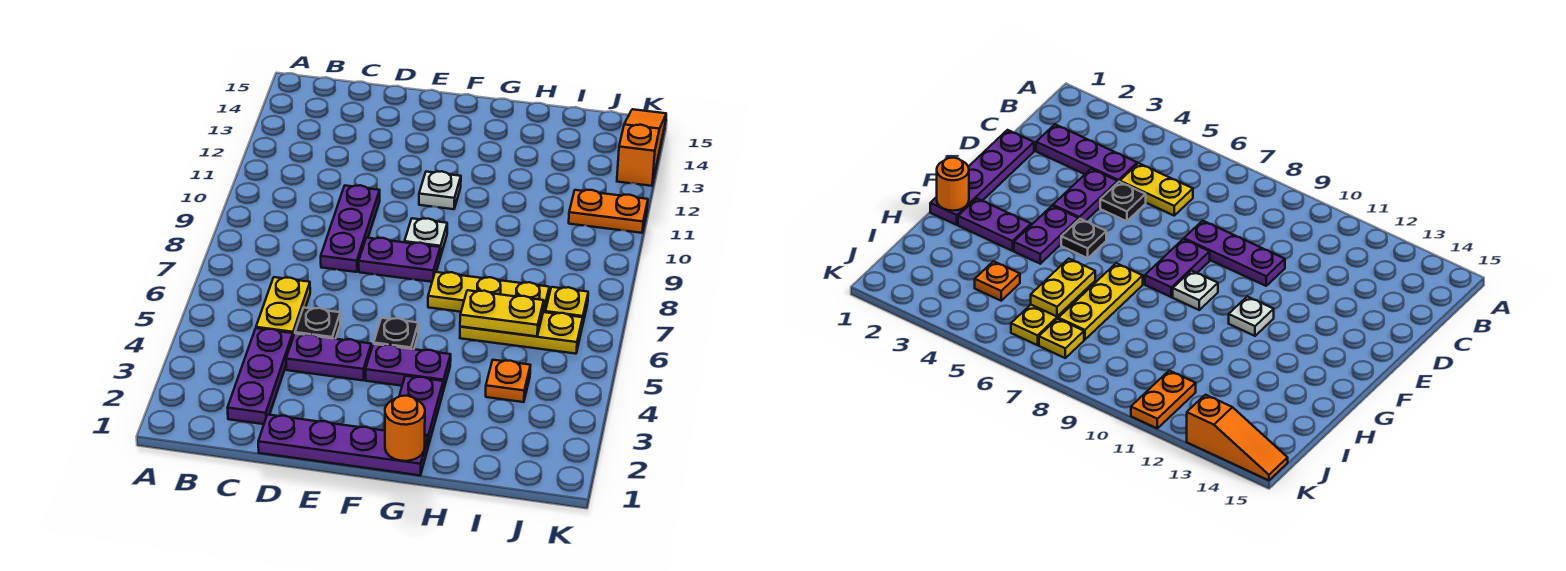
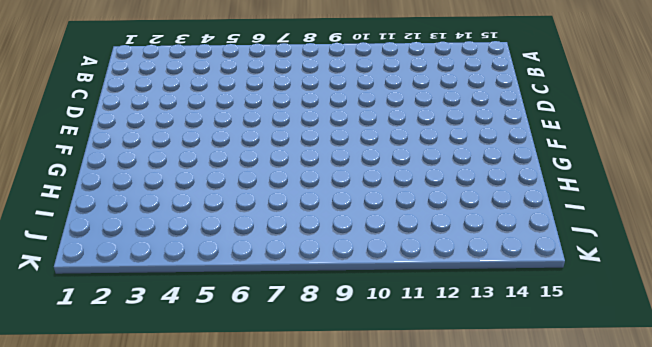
none -> purple plate C2:C4 level 1
none -> yellow plate C5:C6 level 1
none -> purple plate D1:G1 level 1

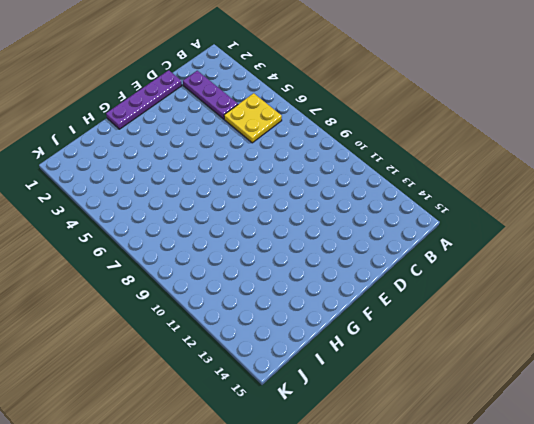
yellow plate B5:C6 level 1 -> yellow plate C5:C6 level 1
none -> purple plate D4:E4 level 1
none -> black plate D5 level 1
none -> purple plate D8:D10 level 1

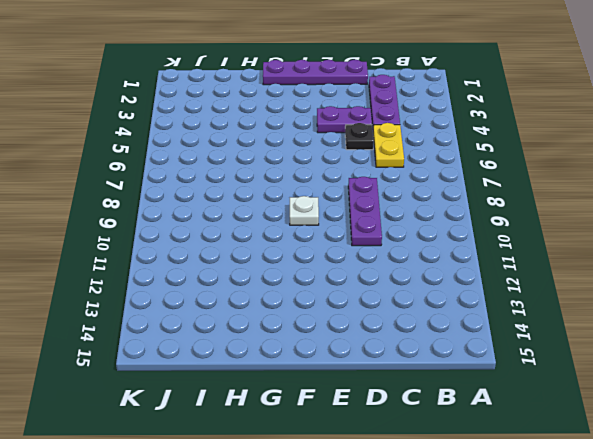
none -> purple plate E8:F8 level 1
none -> purple plate F4:G4 level 1
none -> black plate F5 level 1

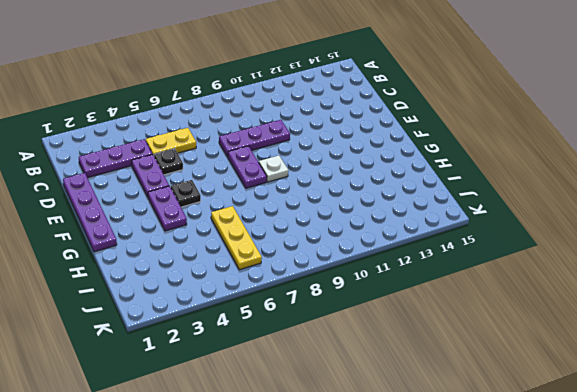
none -> white plate F11 level 1
none -> purple plate G2:G3 level 1
none -> yellow plate G7:I7 level 1

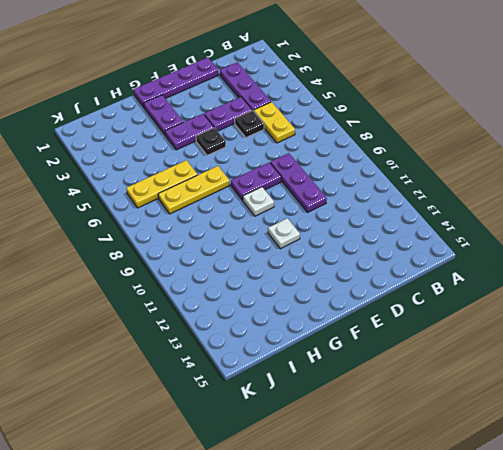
none -> orange plate I4 level 1
none -> yellow plate J7 level 1
none -> orange plate J11:K11 level 1

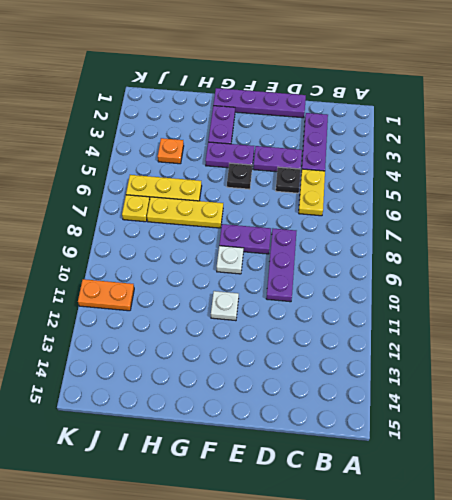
none -> orange slope K13:K15 level 1 top 13
none -> orange round brick G1 level 2
none -> yellow plate H6:I6 level 2

